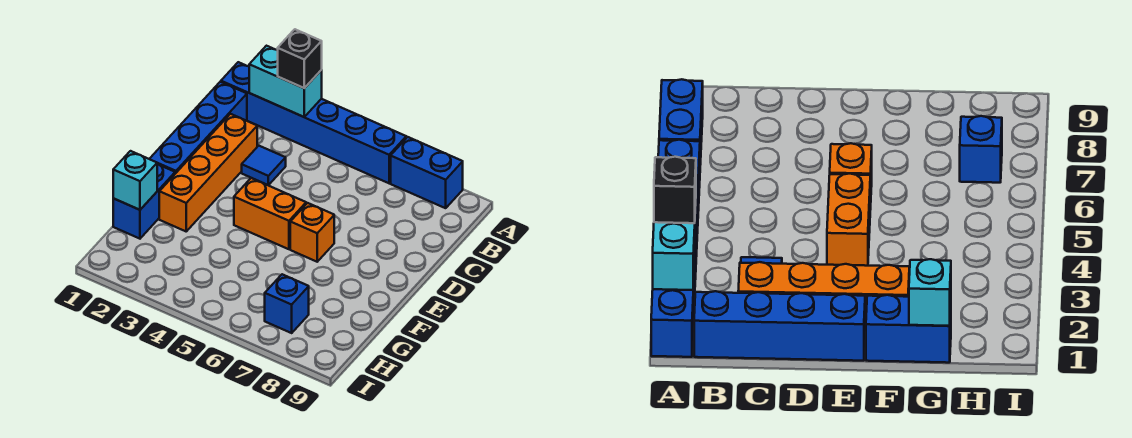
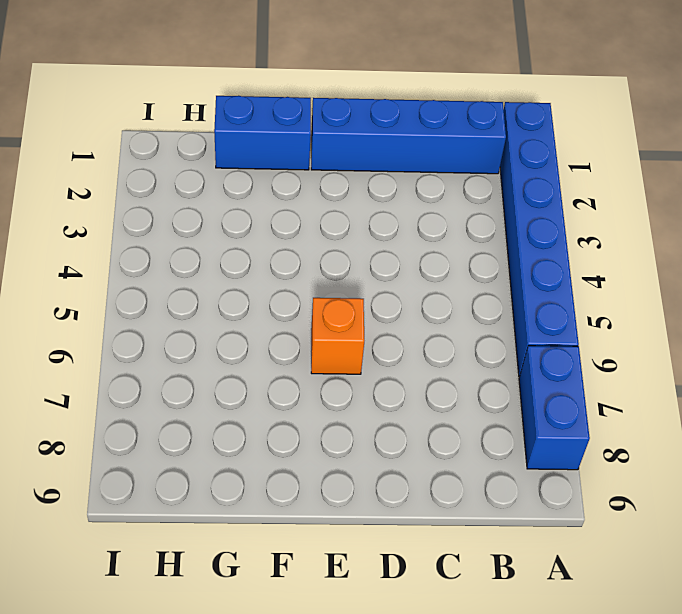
none -> orange brick C2:F2 level 1
none -> blue tile C3 level 1
none -> orange brick E4:E5 level 1

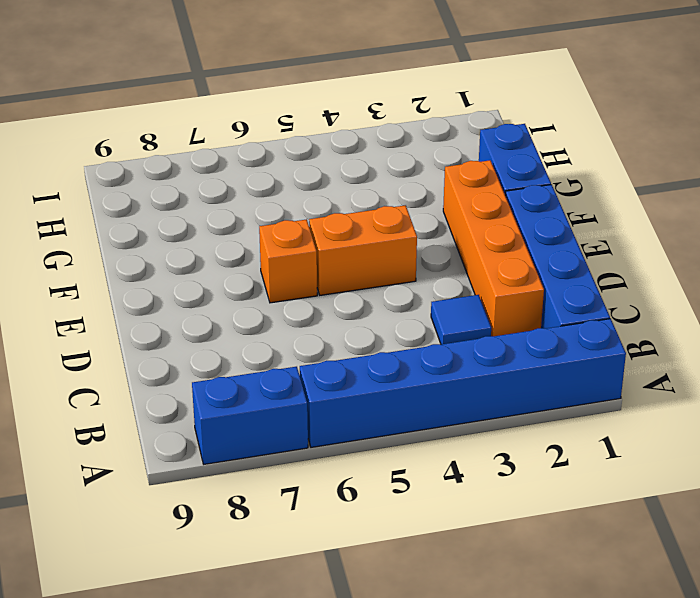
none -> blue brick H7 level 1
none -> cyan brick A2:A3 level 2
none -> cyan brick G1 level 2

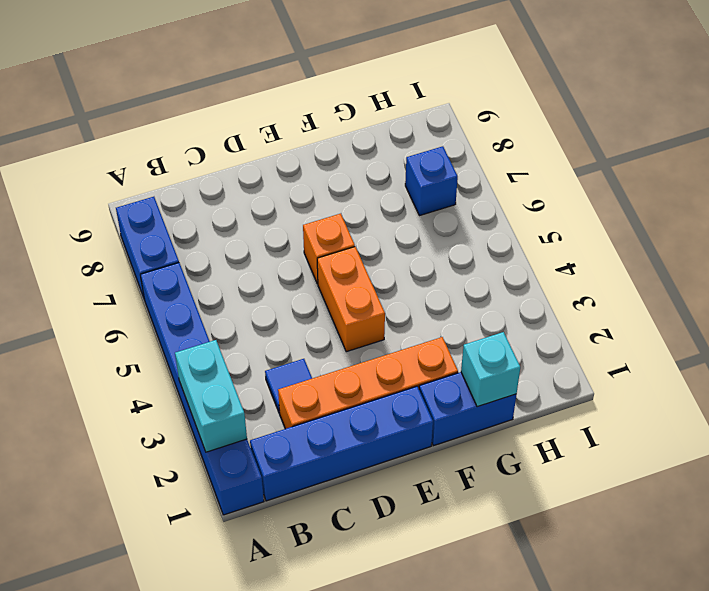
none -> black brick A3 level 3

